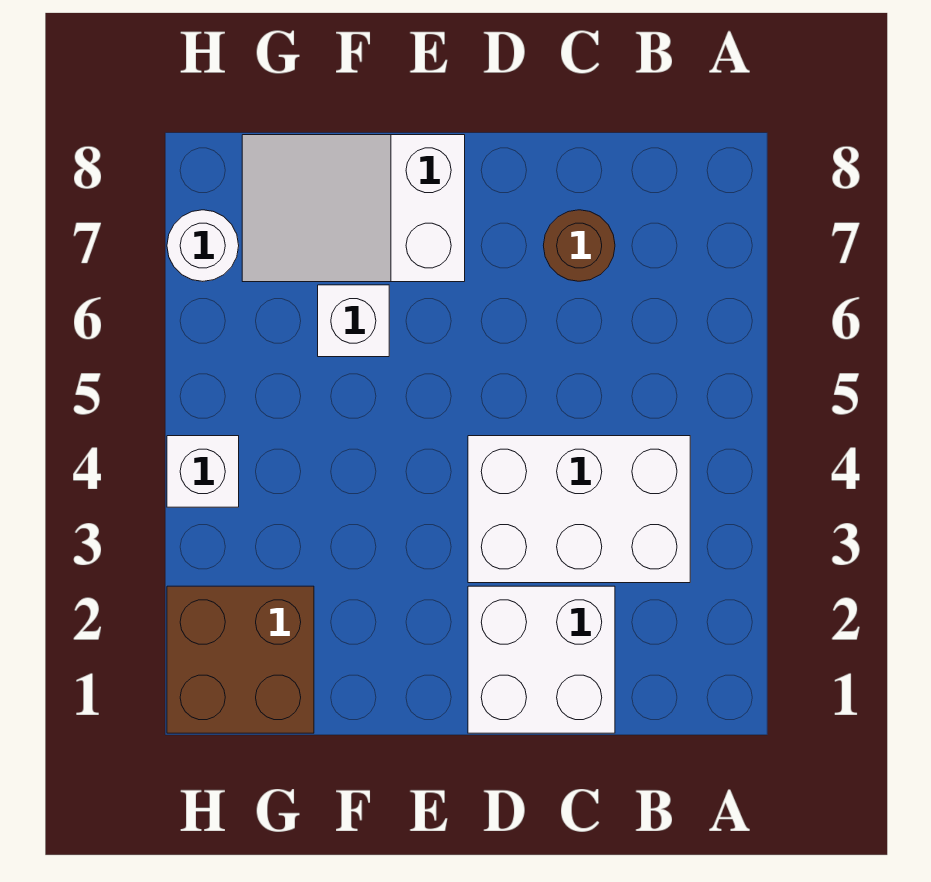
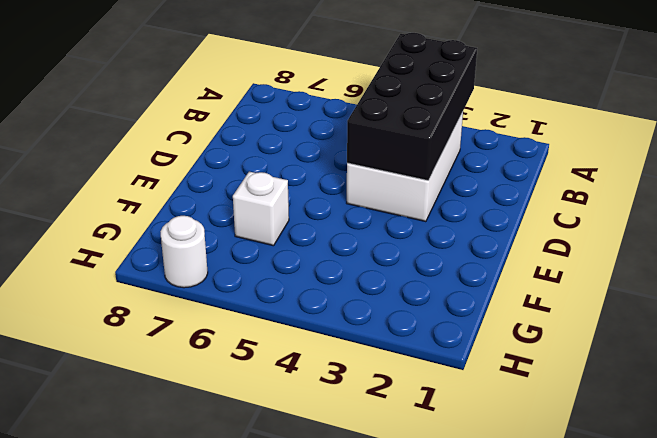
black brick A3:D4 level 2 -> none
none -> white brick C1:D2 level 1
none -> brown round brick C7 level 1

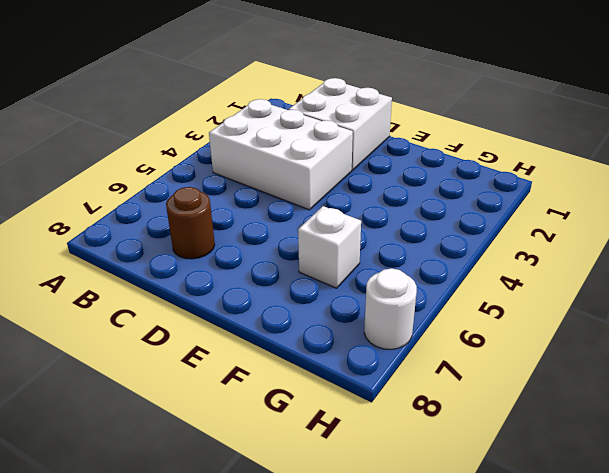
none -> white slope E7:G8 level 1 top E
none -> brown brick G1:H2 level 1

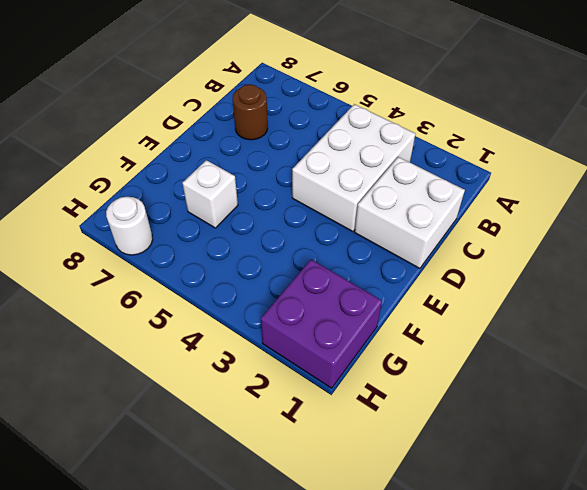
purple brick G1:H2 level 1 -> brown brick G1:H2 level 1
none -> white slope E7:G8 level 1 top E
none -> white brick H4 level 1

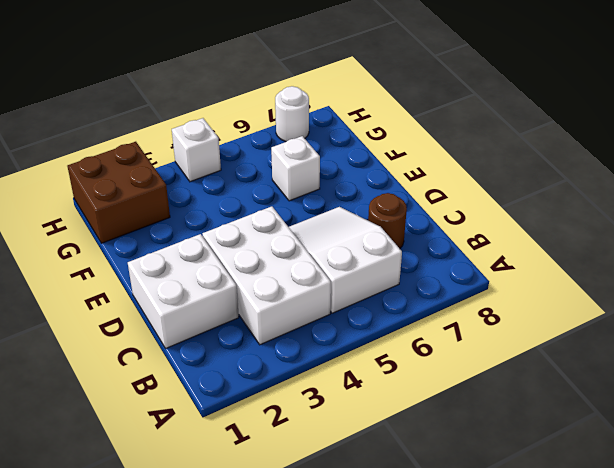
white slope B5:D6 level 1 top B -> white slope E7:G8 level 1 top E

